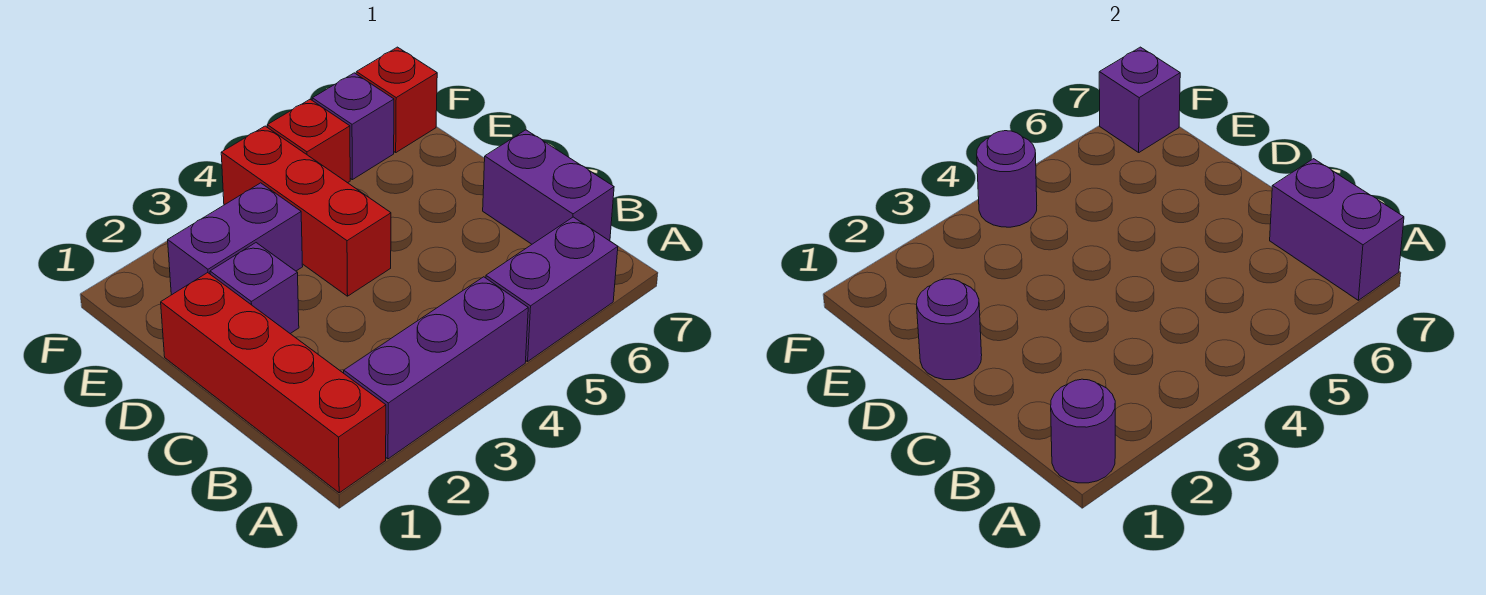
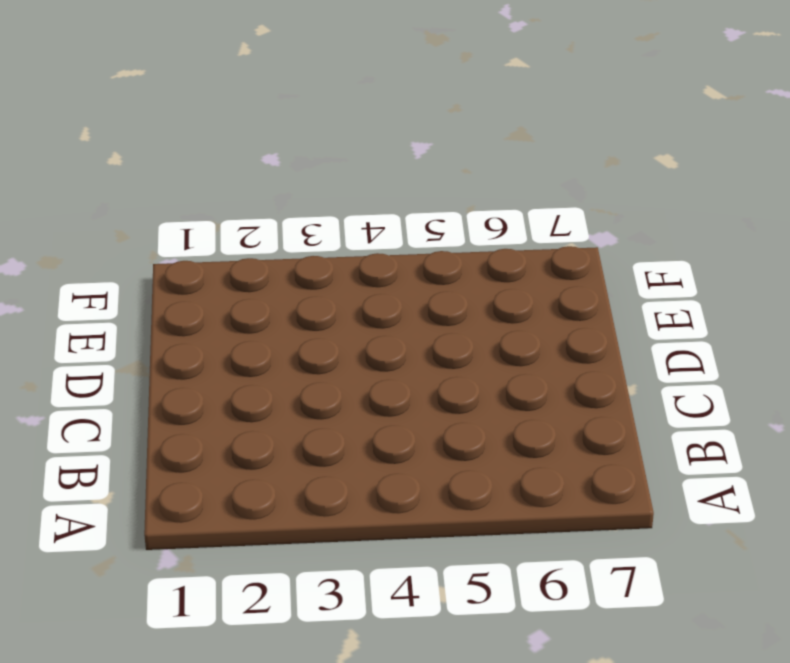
none -> red brick A1:D1 level 1
none -> purple brick A2:A4 level 1
none -> purple brick A5:A6 level 1

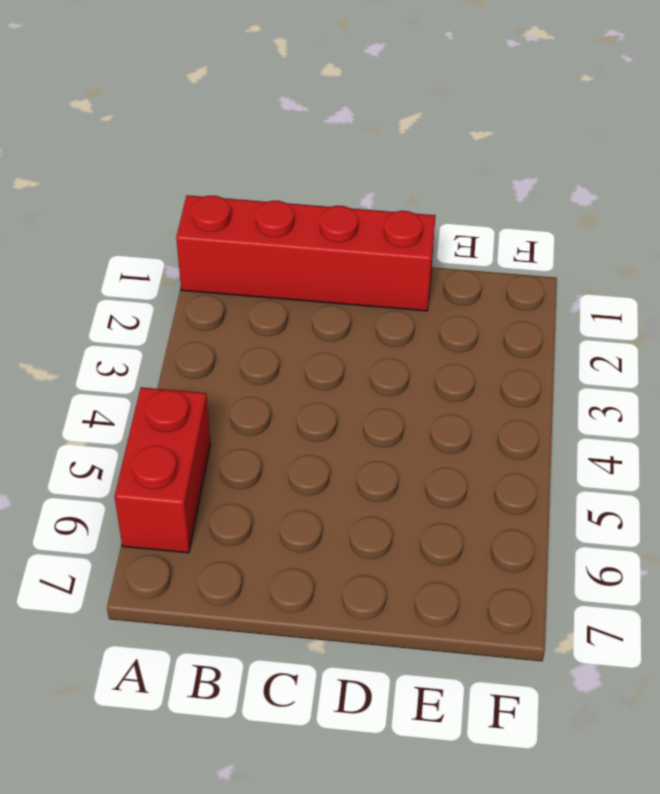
red brick A5:A6 level 1 -> purple brick A5:A6 level 1
none -> purple brick A2:A4 level 1
none -> purple brick B7:C7 level 1
none -> purple brick D2 level 1

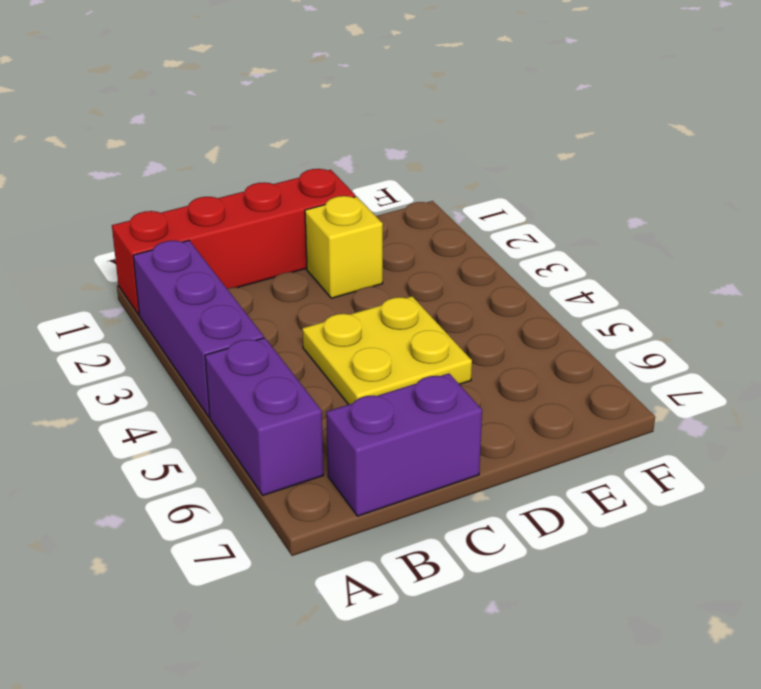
yellow plate C4:D5 level 1 -> red brick D4:F4 level 1
yellow brick D2 level 1 -> purple brick D2 level 1
none -> purple brick E2:E3 level 1
none -> red brick F5 level 1
none -> purple brick F6 level 1

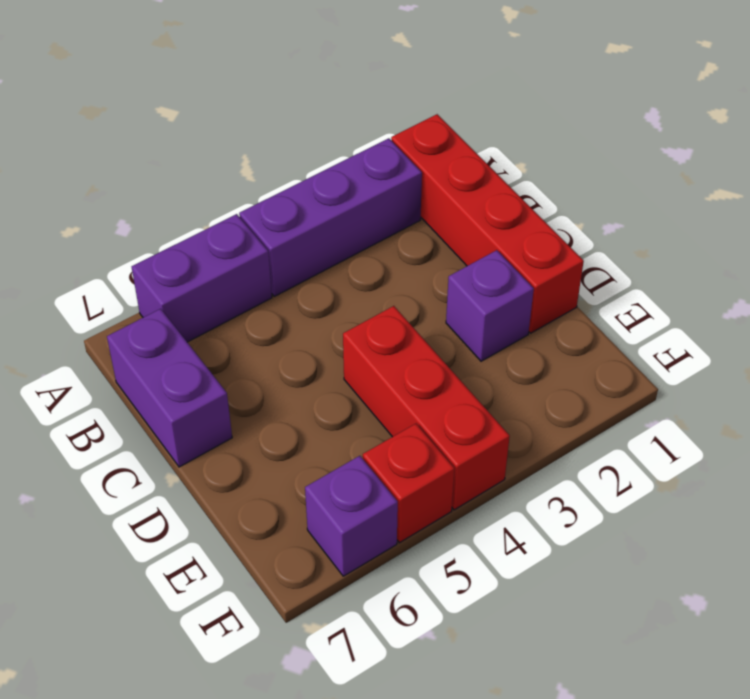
none -> purple brick E2:E3 level 1
none -> red brick F7 level 1
none -> purple round brick A1 level 2

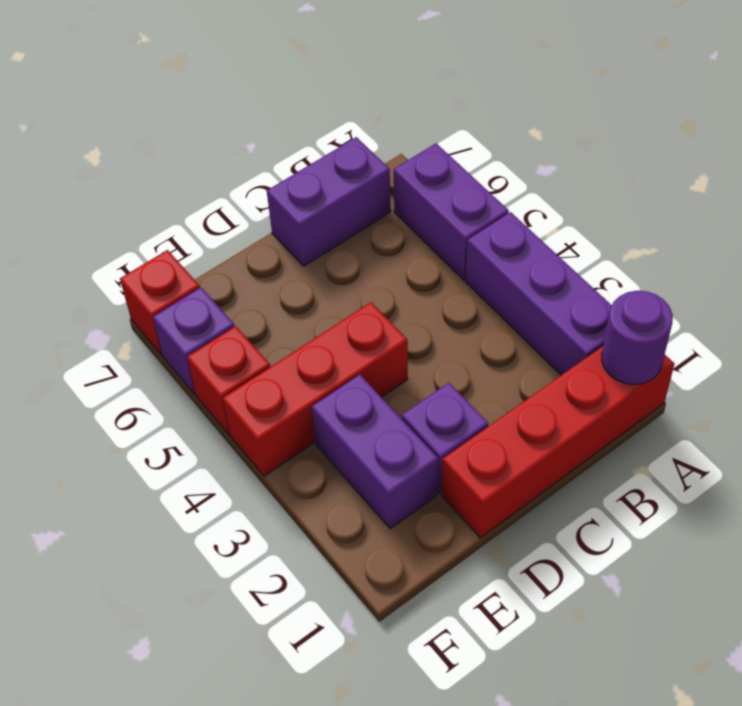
none -> purple brick A7:B7 level 2
none -> purple round brick D1 level 2
none -> purple round brick F4 level 2

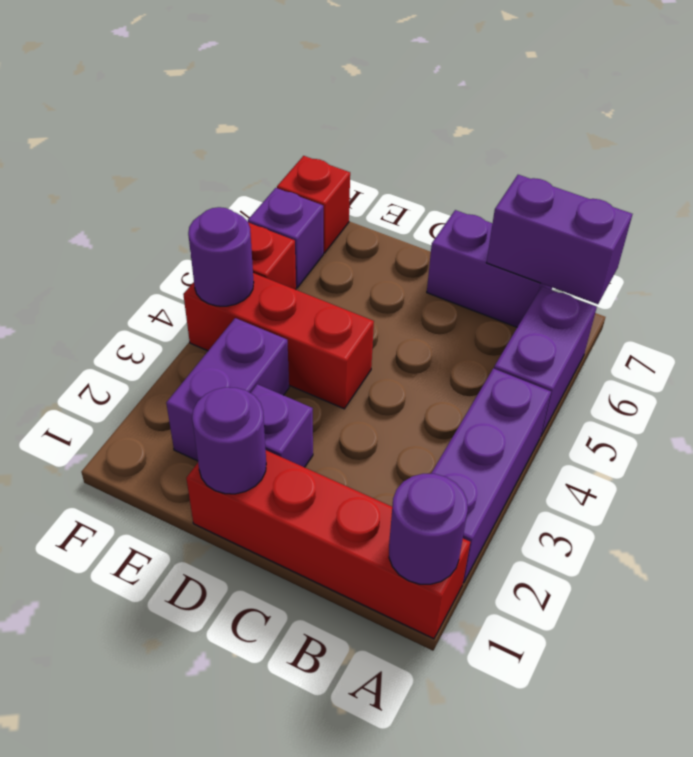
none -> purple brick F7 level 2

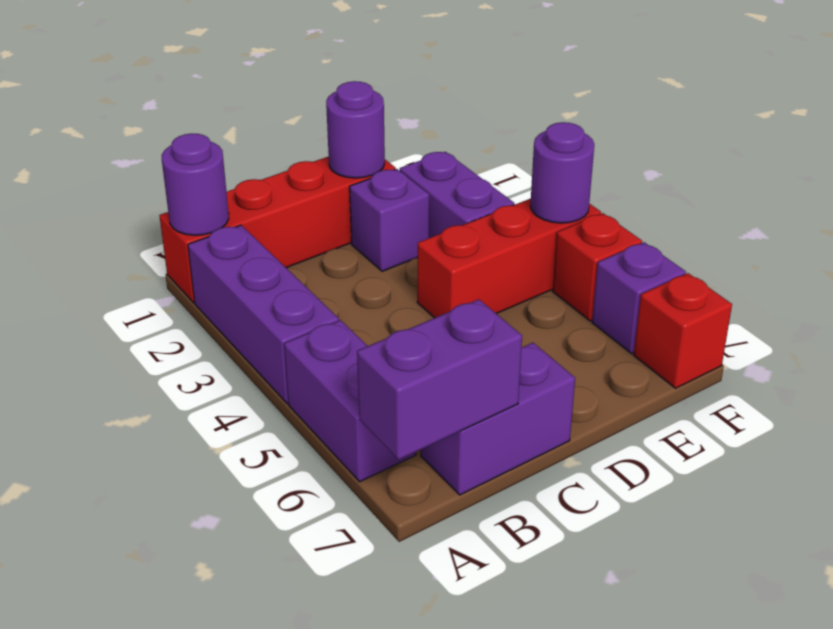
none -> purple brick F7 level 2

